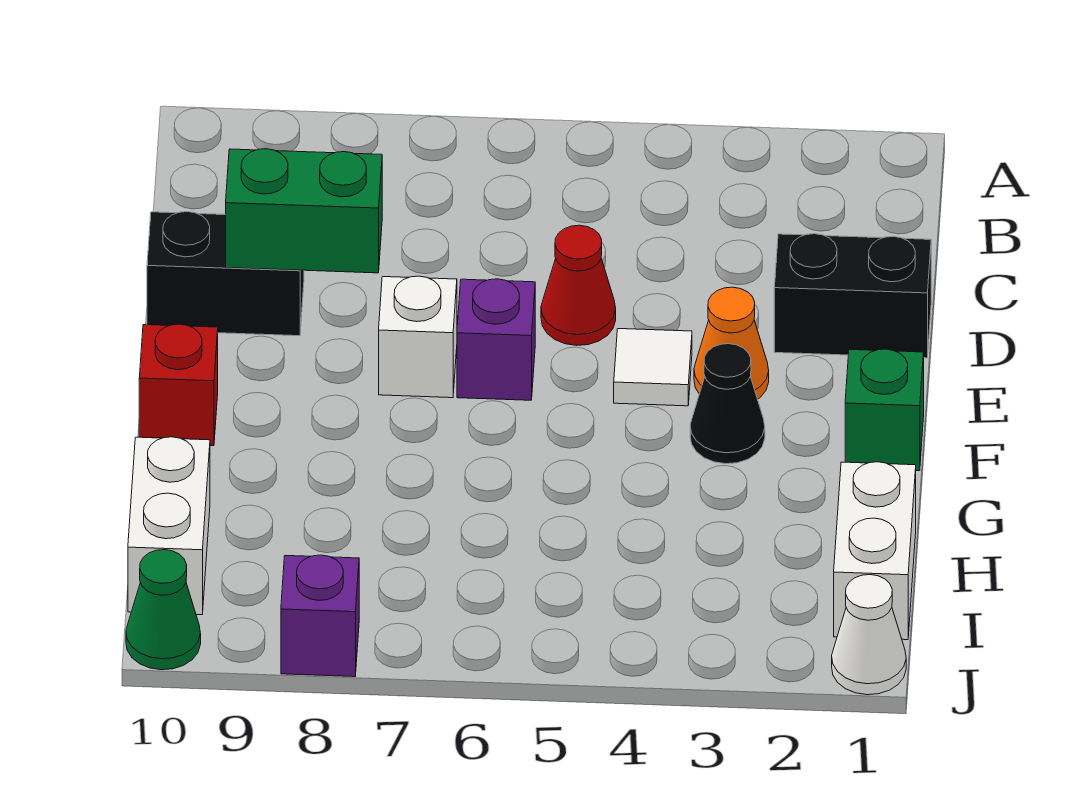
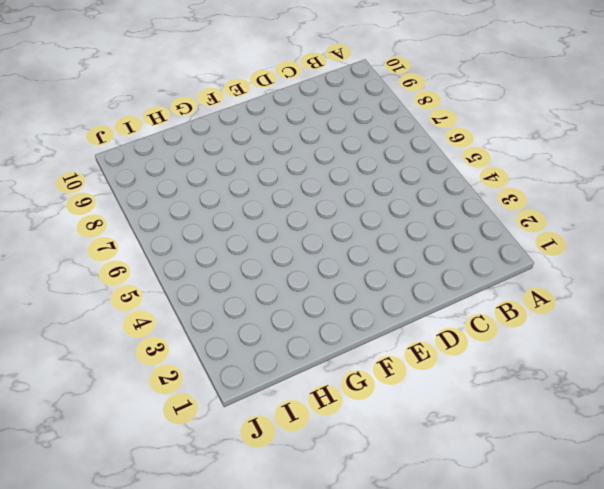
none -> black brick D1:D2 level 1
none -> red cone D5 level 1
none -> black brick D9:D10 level 1

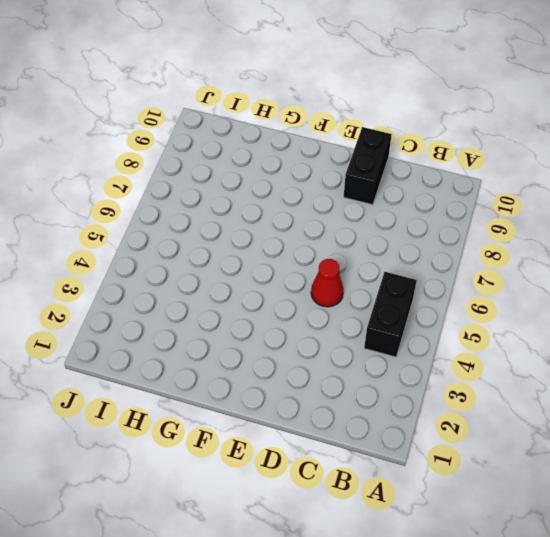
black brick B4:B5 level 1 -> black brick D1:D2 level 1
none -> orange cone E3 level 1
none -> white tile E4 level 1
none -> purple brick E6 level 1

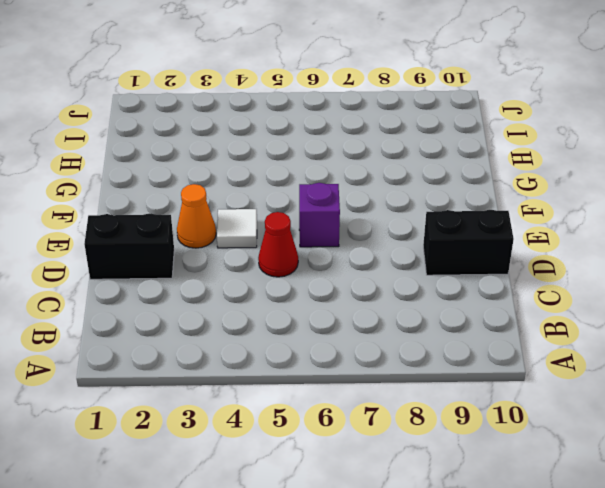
none -> white brick E7 level 1
none -> green brick F1 level 1
none -> black cone F3 level 1

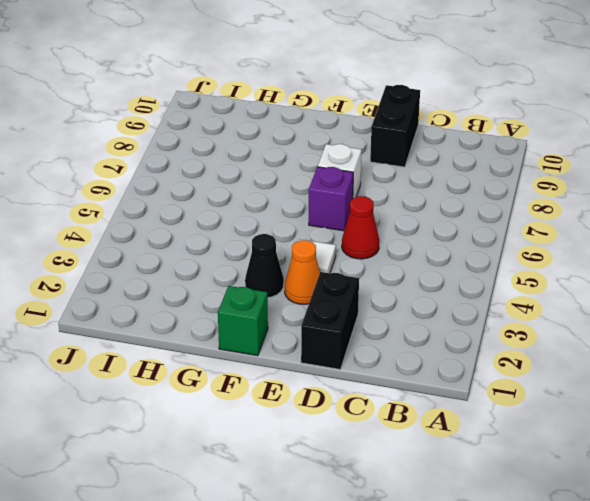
none -> red brick F10 level 1
none -> white brick H1:I1 level 1
none -> white brick H10:I10 level 1

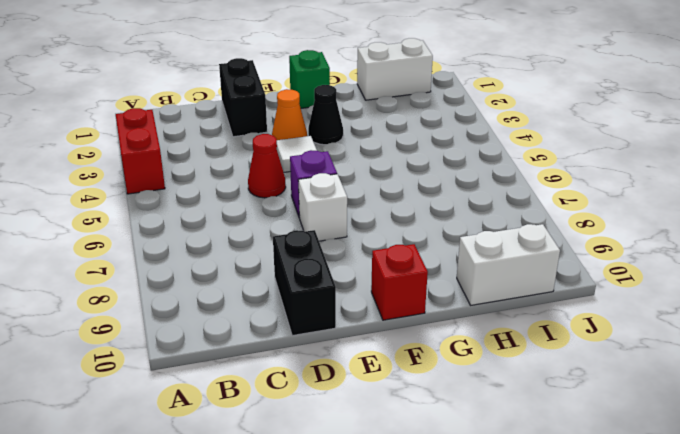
red brick A3:A4 level 1 -> none
none -> white cone J1 level 1
none -> purple brick J8 level 1
none -> green cone J10 level 1

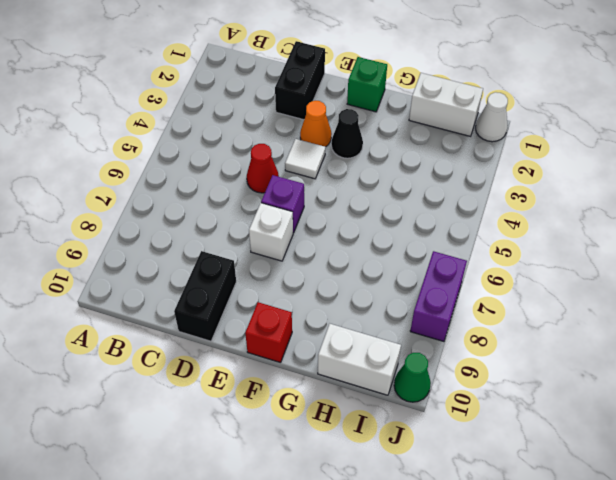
purple brick J7:J8 level 1 -> purple brick J8 level 1
none -> green brick D8:D9 level 2

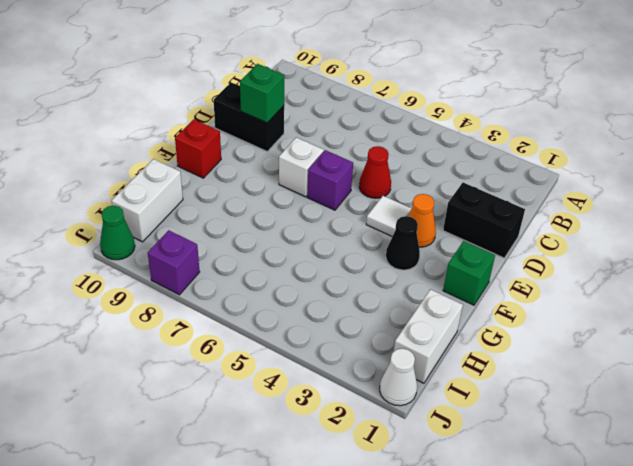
green brick D9 level 2 -> green brick D8:D9 level 2

